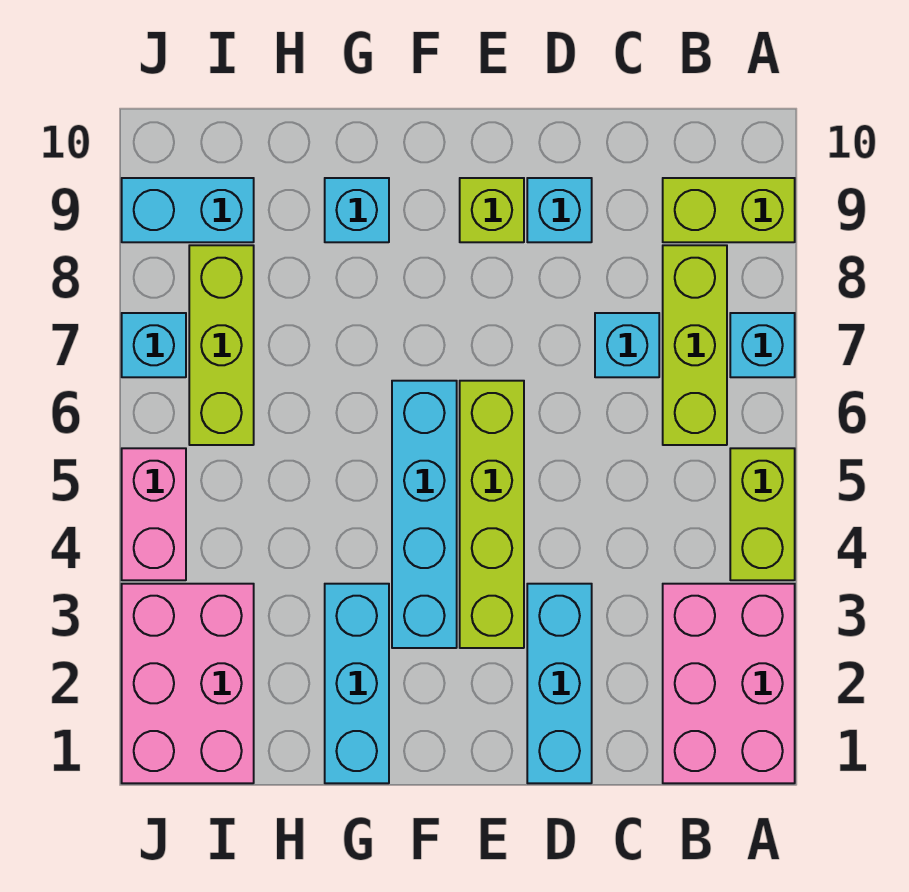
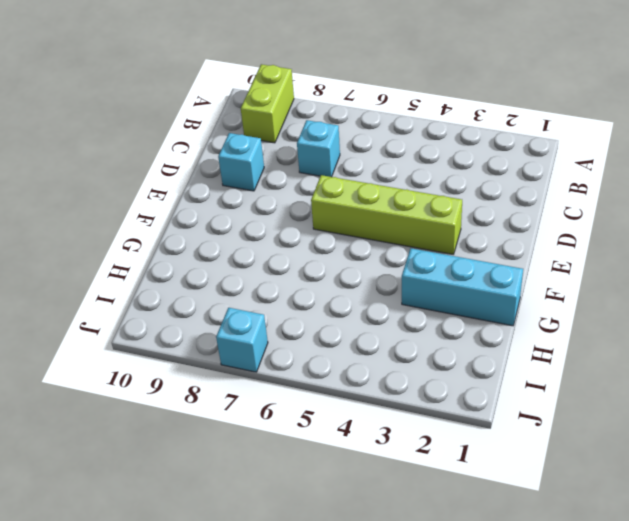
none -> pink brick A1:B3 level 1
none -> lime brick A4:A5 level 1
none -> cyan brick A7 level 1

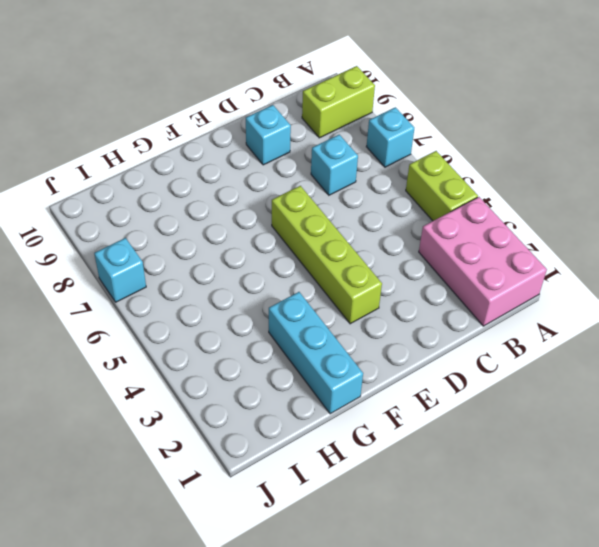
none -> lime brick B6:B8 level 1
none -> cyan brick D1:D3 level 1
none -> lime brick E9 level 1

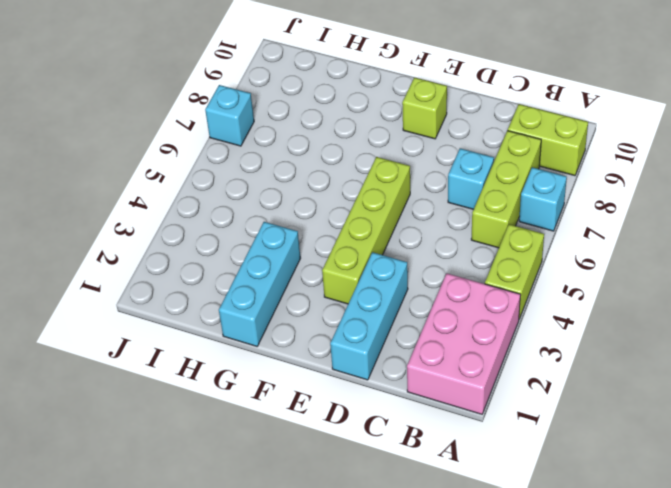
none -> cyan brick D9 level 1
none -> cyan brick F3:F6 level 1
none -> cyan brick G9 level 1

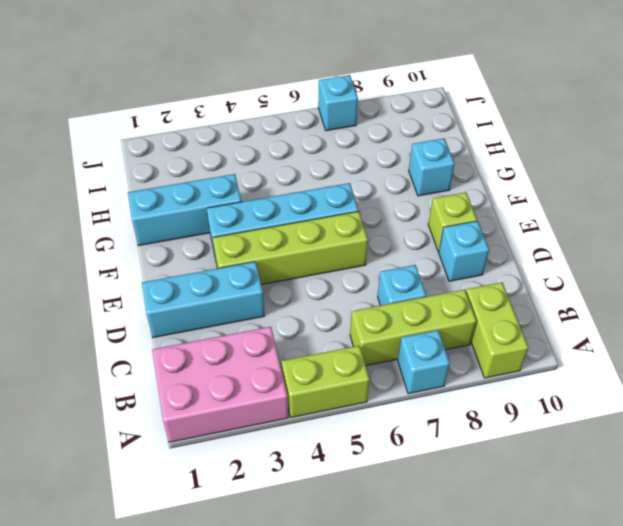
none -> pink brick I1:J3 level 1
none -> lime brick I6:I8 level 1
none -> cyan brick I9:J9 level 1

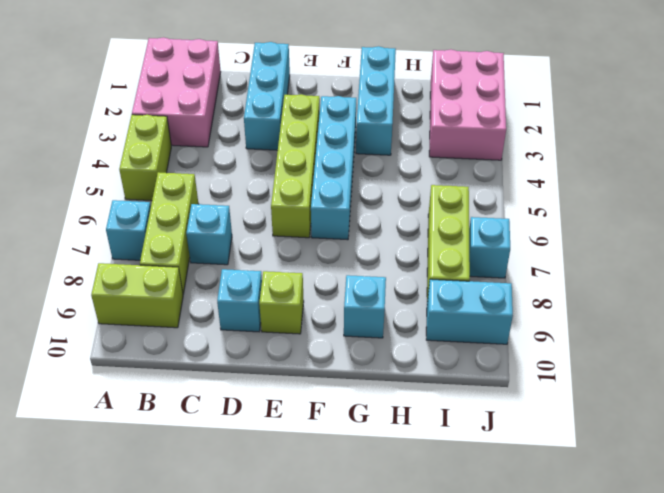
none -> pink brick J4:J5 level 1

